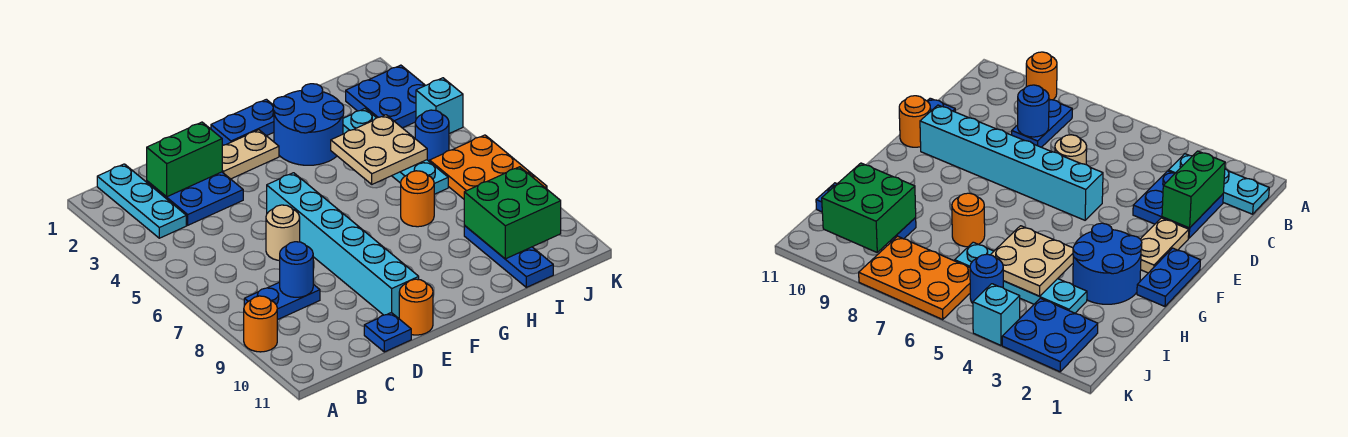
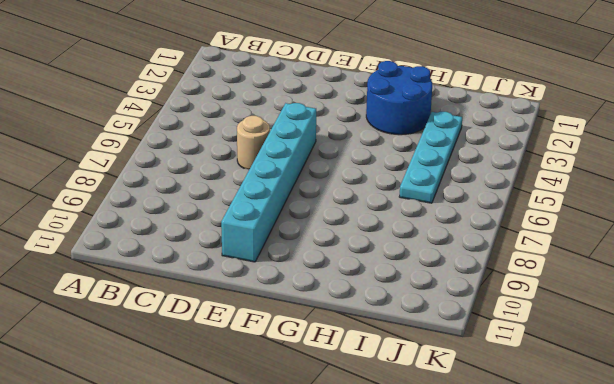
none -> orange round brick A9 level 1
none -> cyan plate B1:B3 level 1
none -> blue plate B8:C8 level 1

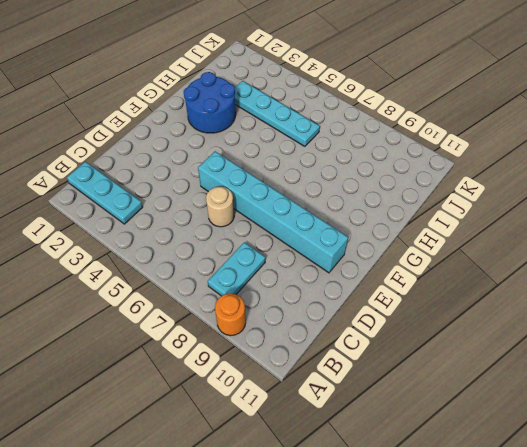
cyan plate B8:C8 level 1 -> blue plate B8:C8 level 1
none -> blue plate C2:D3 level 1
none -> blue plate D11 level 1
none -> tan plate E2:F2 level 1

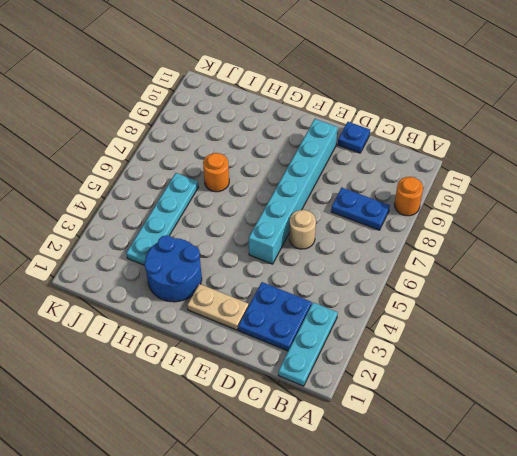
none -> orange round brick E11 level 1
none -> blue plate F1:G1 level 1
none -> blue plate I9:I11 level 1

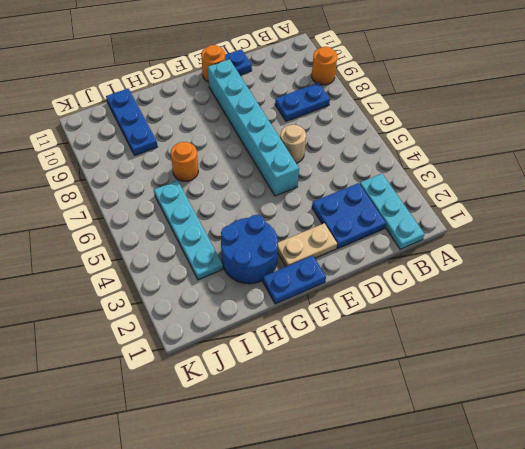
none -> blue plate J2:K3 level 1
none -> blue round brick J5 level 1
none -> orange plate J6:K8 level 1

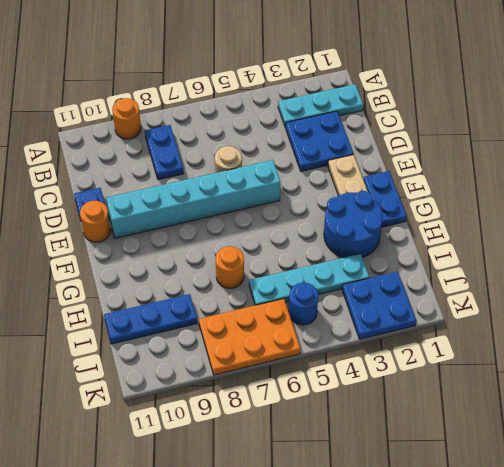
none -> cyan brick K4 level 1
none -> green brick C2:D2 level 2
none -> blue round brick C8 level 2

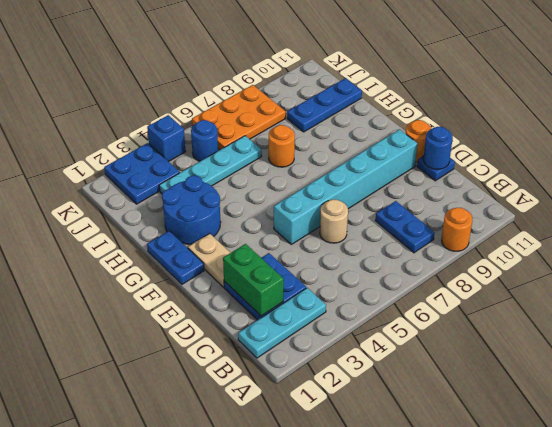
blue round brick D11 level 2 -> blue round brick C8 level 2
blue brick K4 level 1 -> cyan brick K4 level 1
none -> tan plate H4:I5 level 2
none -> green brick I9:J10 level 2

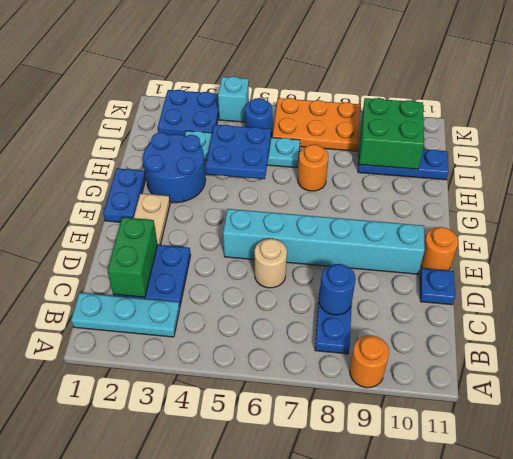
blue plate H4:I5 level 2 -> tan plate H4:I5 level 2

